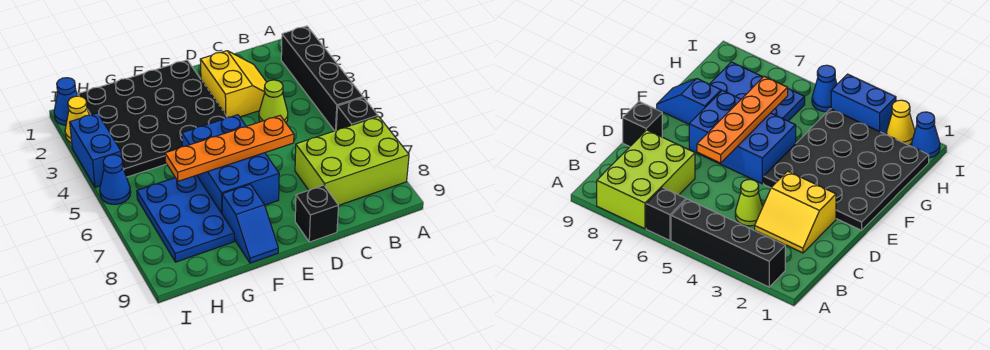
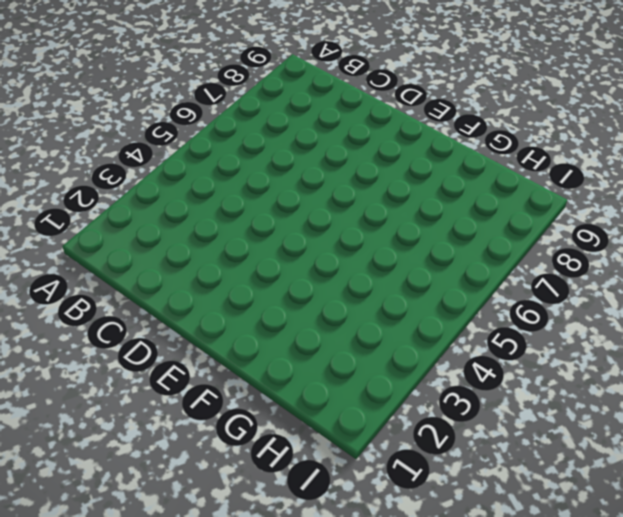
none -> black brick A2:A5 level 1
none -> black brick A6 level 1
none -> lime brick A7:C8 level 1

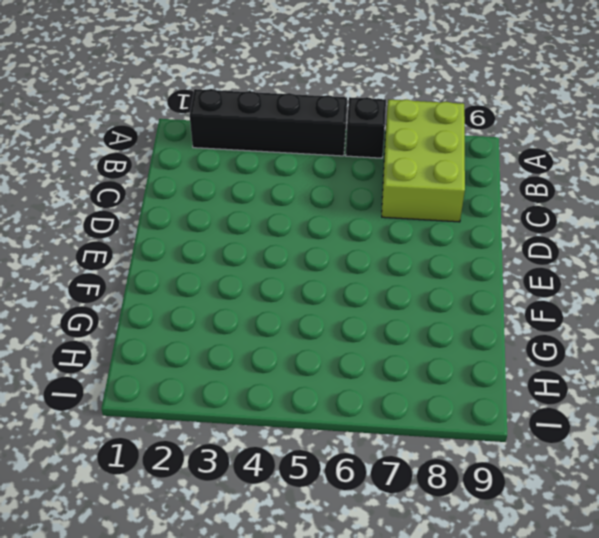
none -> yellow slope C2:D3 level 1 top D
none -> lime cone C4 level 1
none -> black brick D9 level 1

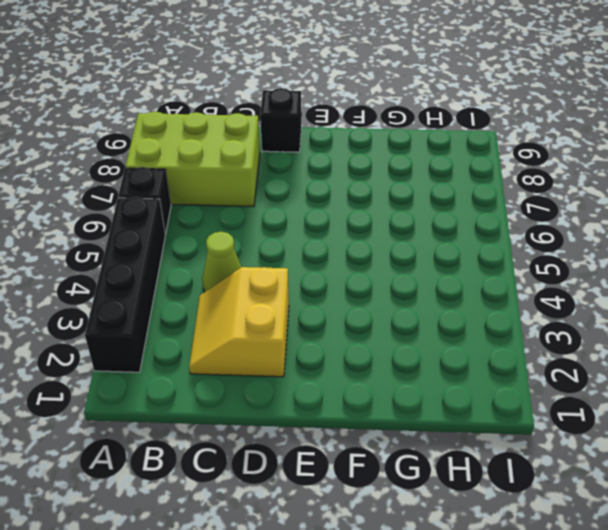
none -> black plate E1:H4 level 1
none -> blue brick E5:F7 level 1
none -> blue slope F8:F9 level 1 top 8

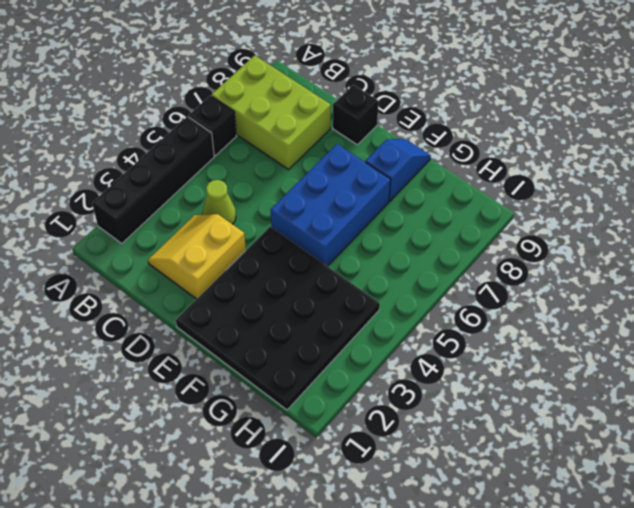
none -> blue plate G6:H8 level 1
none -> blue cone I1 level 1
none -> yellow cone I2 level 1

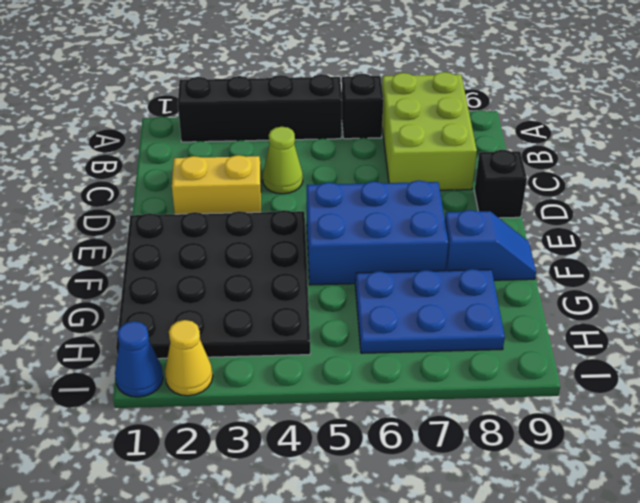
none -> blue brick I3:I4 level 1
none -> blue cone I5 level 1
none -> orange plate D6:G6 level 2

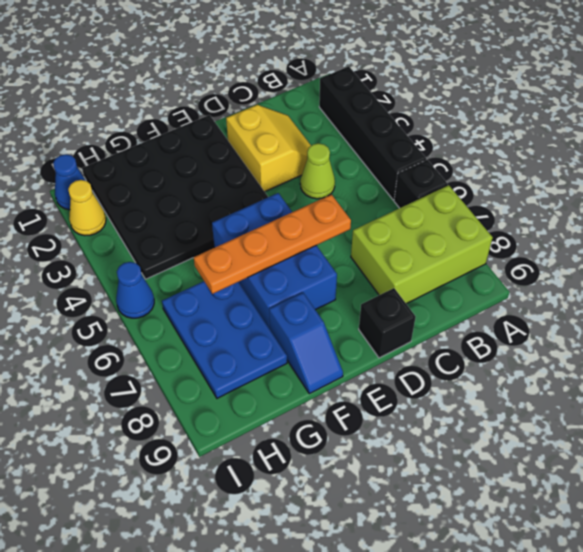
none -> blue brick I3:I4 level 1

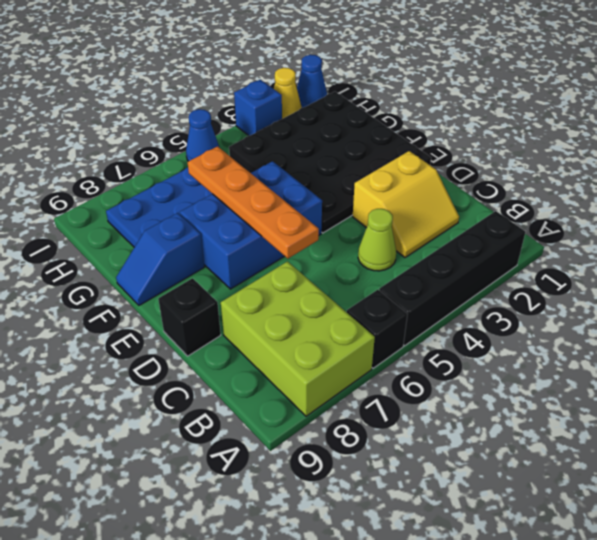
blue brick I3 level 1 -> blue brick I3:I4 level 1

